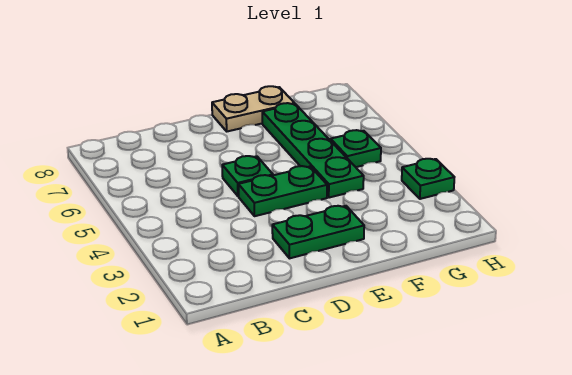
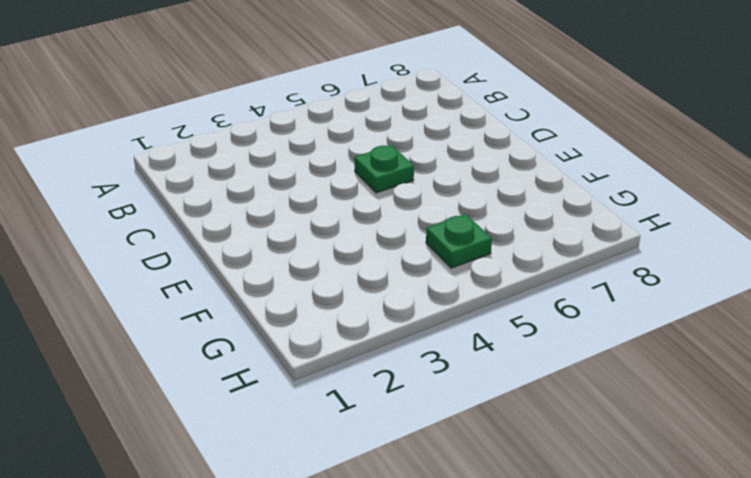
none -> green plate D2:E2 level 1
none -> green plate D4:E4 level 1

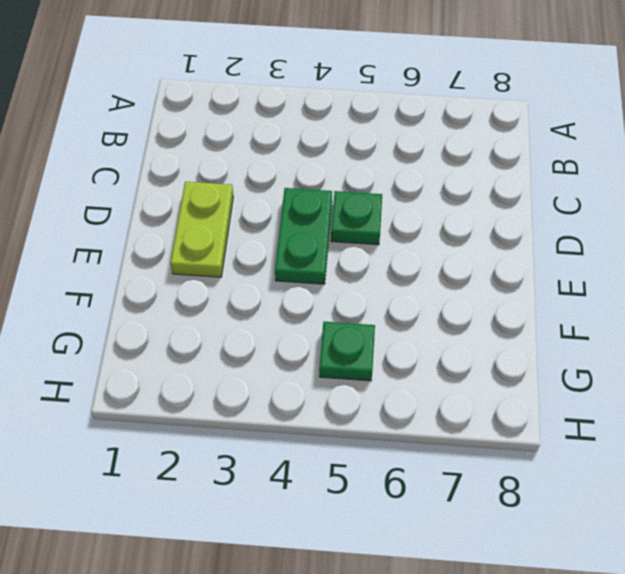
lime plate D2:E2 level 1 -> green plate D2:E2 level 1
none -> tan plate E8:F8 level 1
none -> green plate F4:F7 level 1

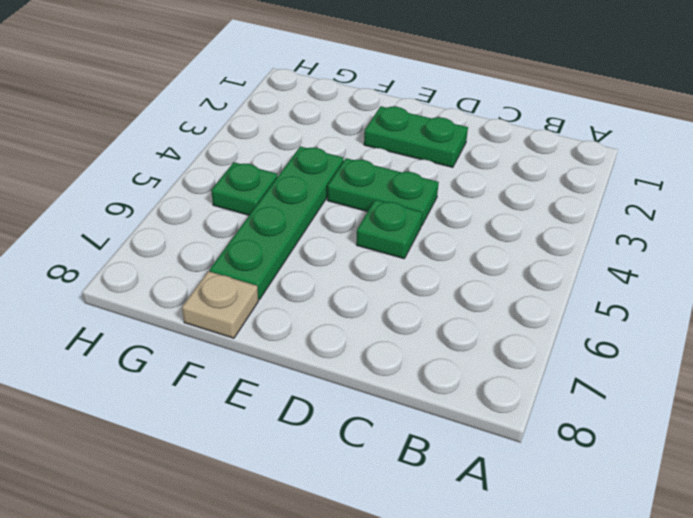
tan plate F8 level 1 -> tan plate E8:F8 level 1
none -> green plate H3 level 1

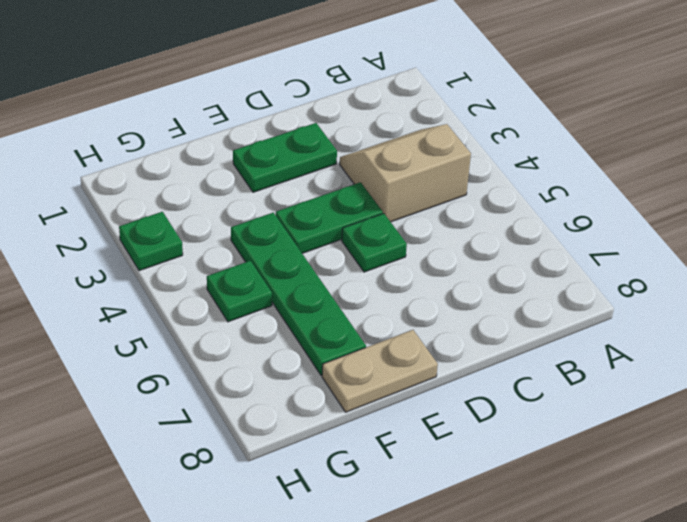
tan slope B3:C4 level 1 top 4 -> none

